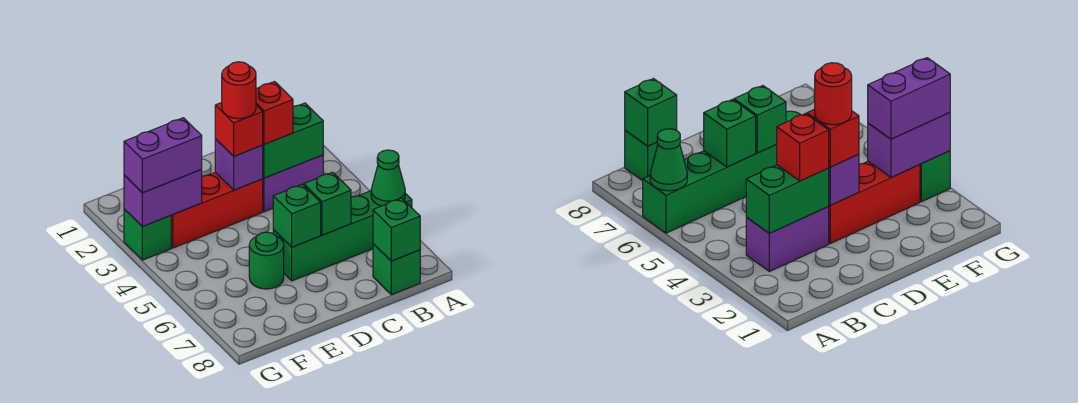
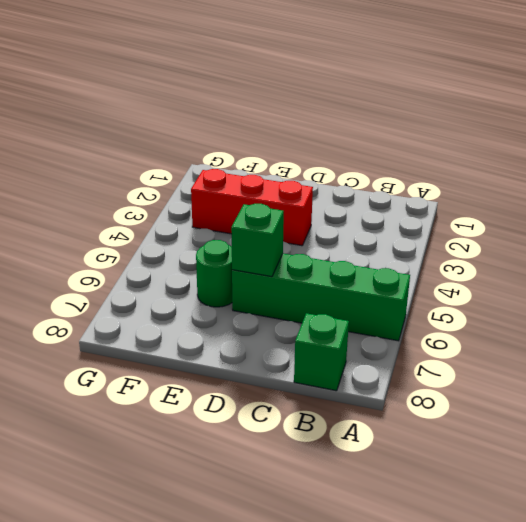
none -> purple brick B3:C3 level 1
none -> green brick G3 level 1
none -> green cone A6 level 2

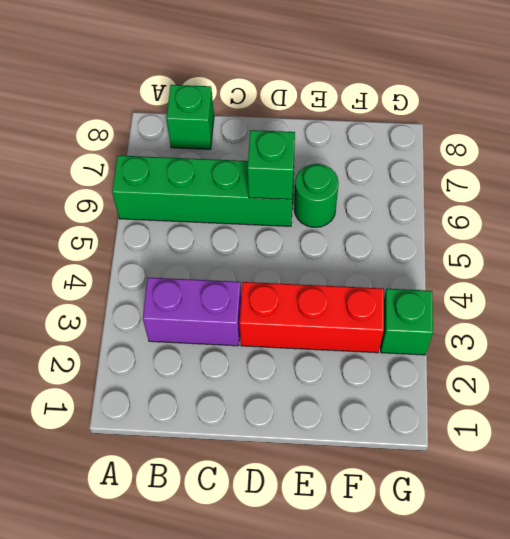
none -> green cone A6 level 2
none -> green brick B3:C3 level 2
none -> green brick B8 level 2

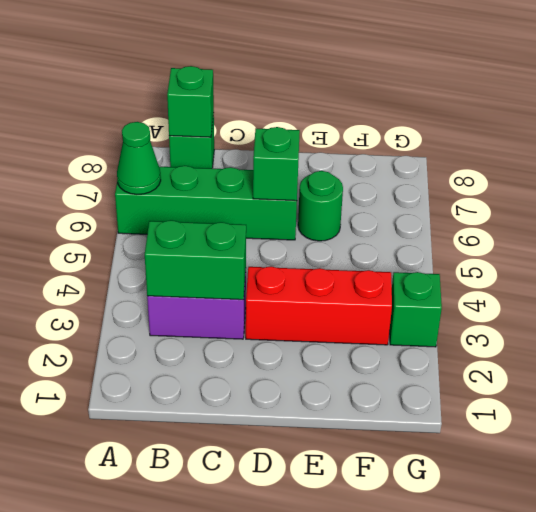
none -> green brick C6 level 2
none -> purple brick D3 level 2
none -> purple brick F3:G3 level 2

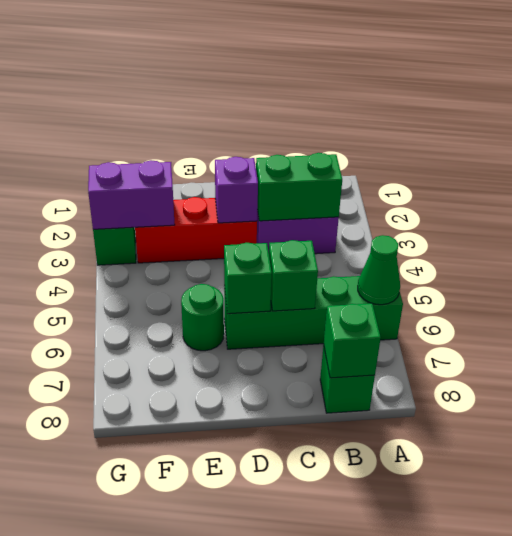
none -> red brick C3 level 3
none -> red brick D3 level 3
none -> purple brick F3:G3 level 3

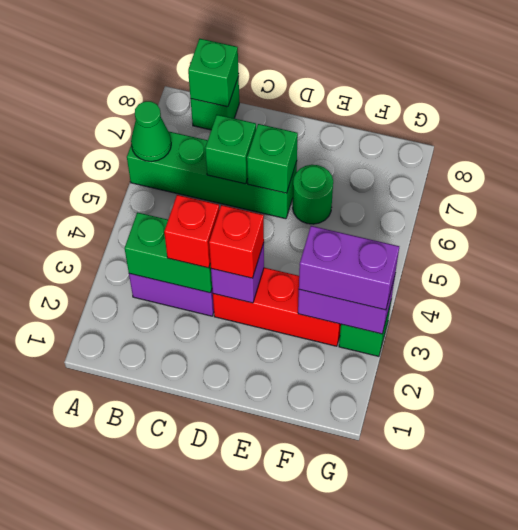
none -> red round brick D3 level 4

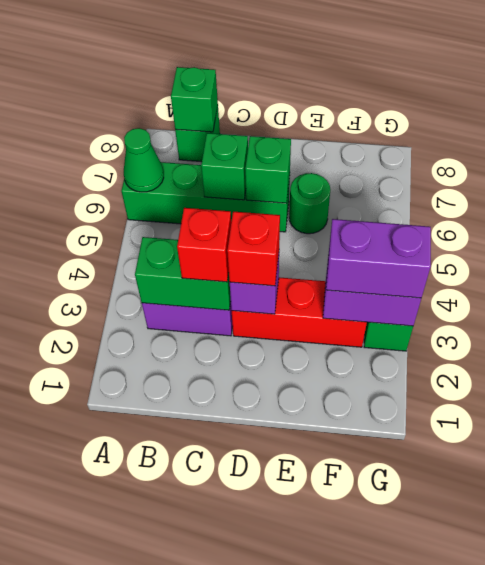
none -> red round brick D3 level 4

